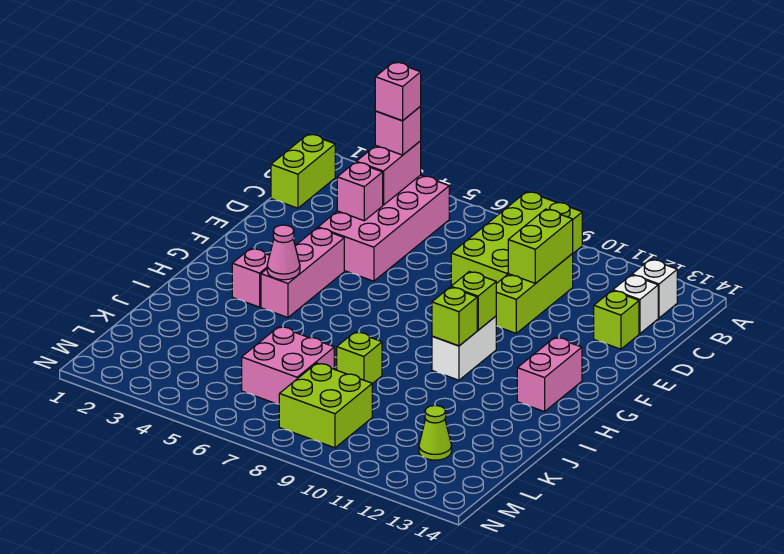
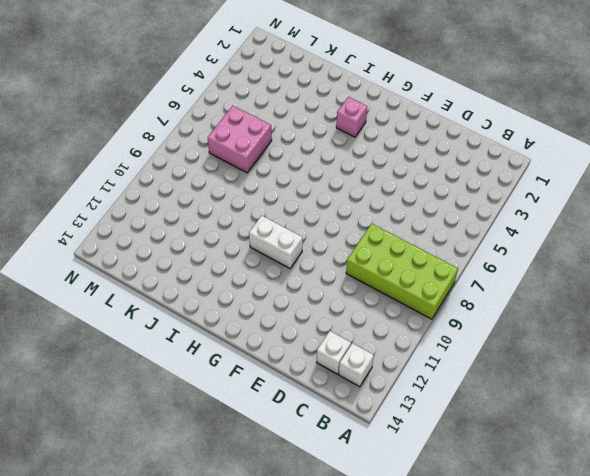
none -> lime brick B1:C1 level 1
none -> pink brick B4:E5 level 1
none -> lime brick C10:E10 level 1

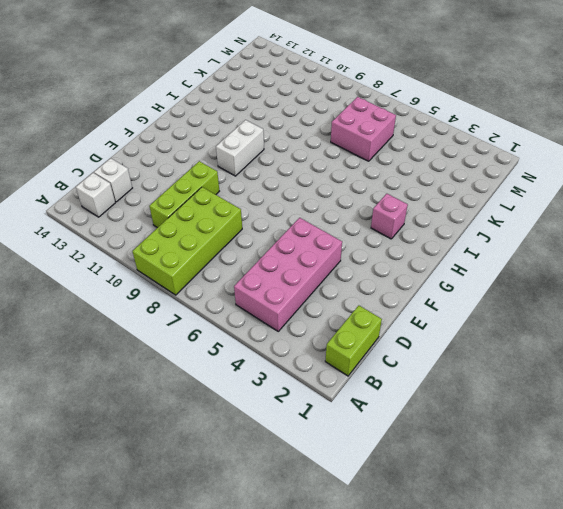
none -> lime brick D13 level 1
none -> pink brick F4:H4 level 1
none -> pink brick G13:H13 level 1

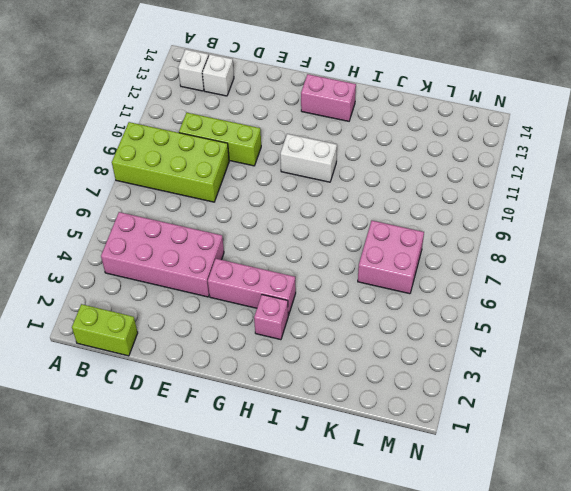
none -> lime brick D13 level 1
none -> lime brick J8 level 1
none -> lime brick L8:M9 level 1

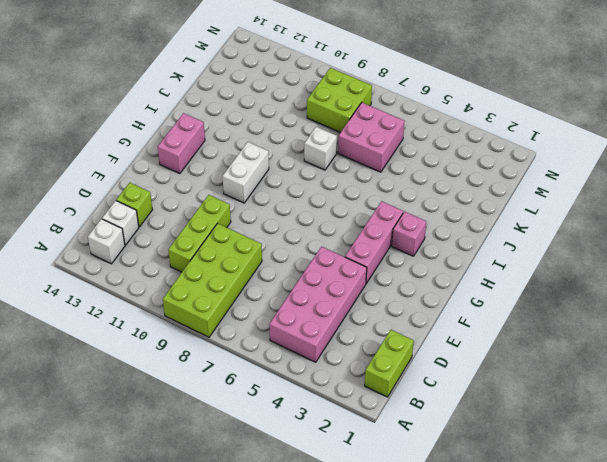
white brick J8 level 1 -> lime brick J8 level 1
none -> lime cone L12 level 1
none -> pink brick B4:C4 level 2
none -> lime brick C10:D10 level 2

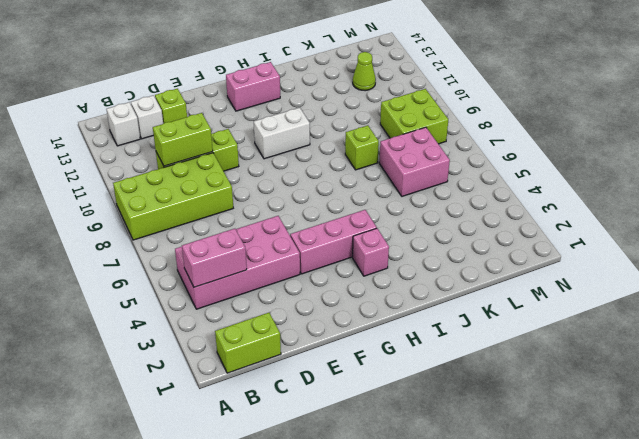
none -> pink brick D4 level 2
none -> lime brick G10 level 2
none -> pink cone H4 level 2

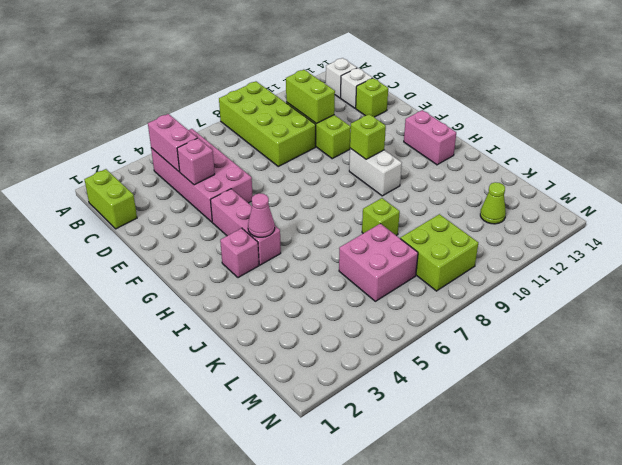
none -> lime brick H10 level 2
none -> pink brick B4 level 3
none -> pink brick B4 level 4

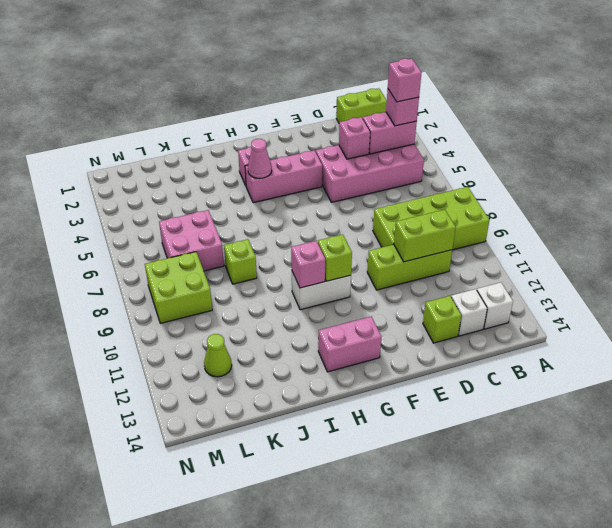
pink brick H10 level 2 -> lime brick H10 level 2

